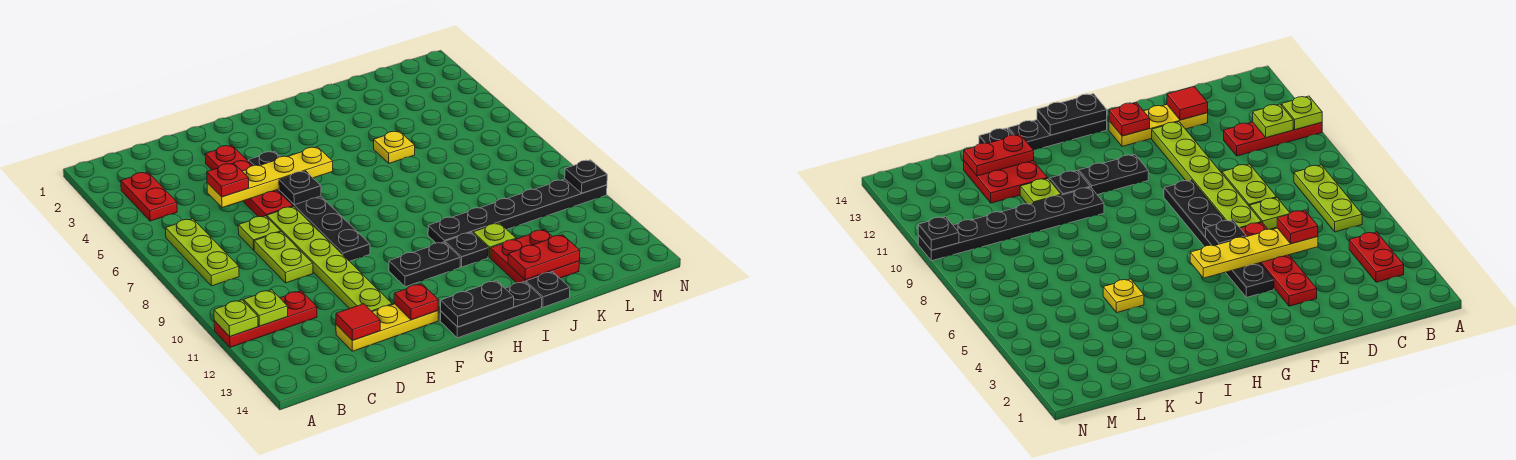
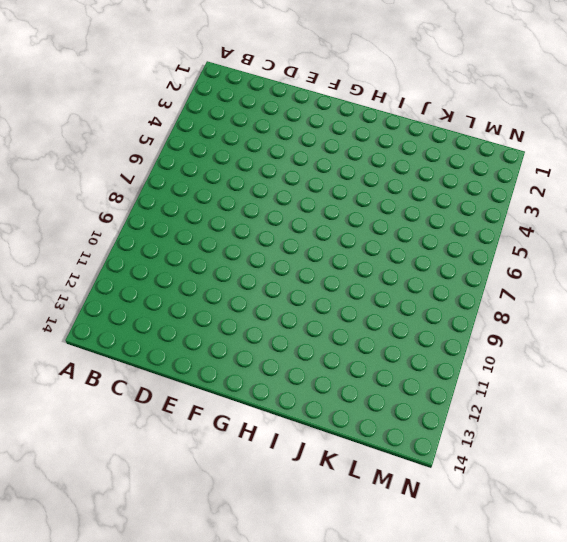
none -> red plate A11:C11 level 1
none -> red plate B3:B4 level 1
none -> lime plate B6:B8 level 1

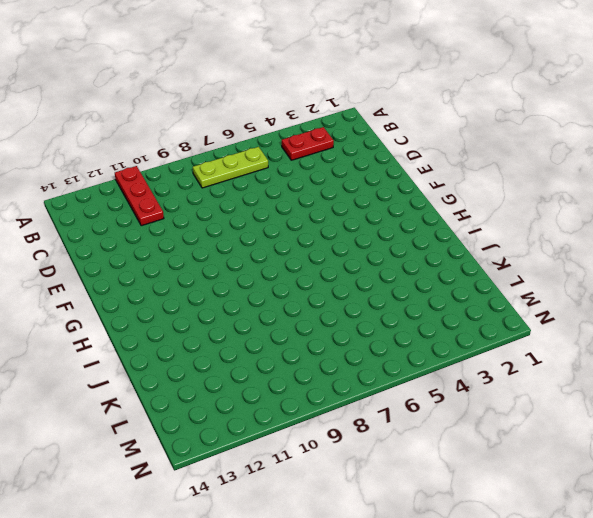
none -> lime plate D7 level 1
none -> lime plate D8:D9 level 1
none -> yellow plate D13:F13 level 1

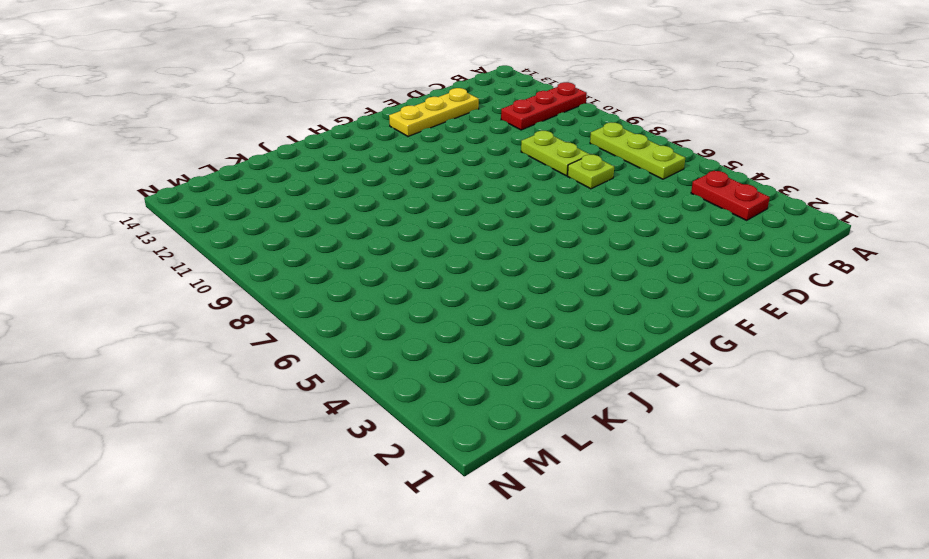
none -> red plate E3:E6 level 1
none -> lime plate E7:E12 level 1
none -> black plate F4:F9 level 1

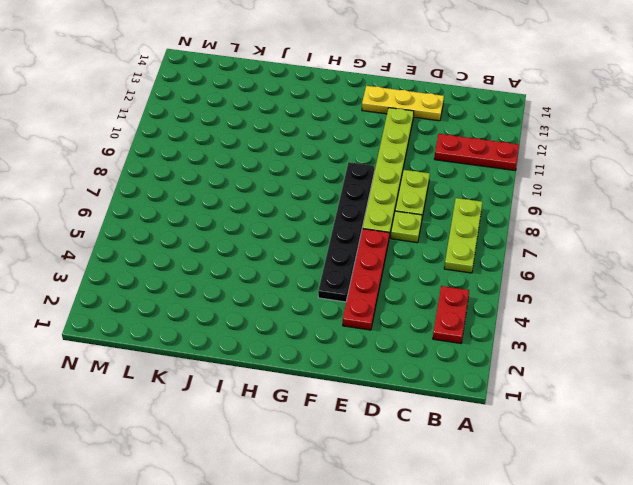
none -> black plate G11:H11 level 1
none -> black plate G14:I14 level 1
none -> black plate I10:N10 level 1

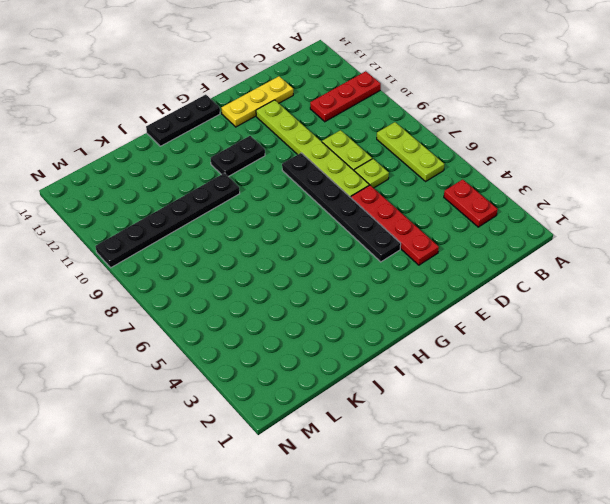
none -> black plate I11 level 1
none -> yellow plate J5 level 1
none -> lime plate J11 level 1

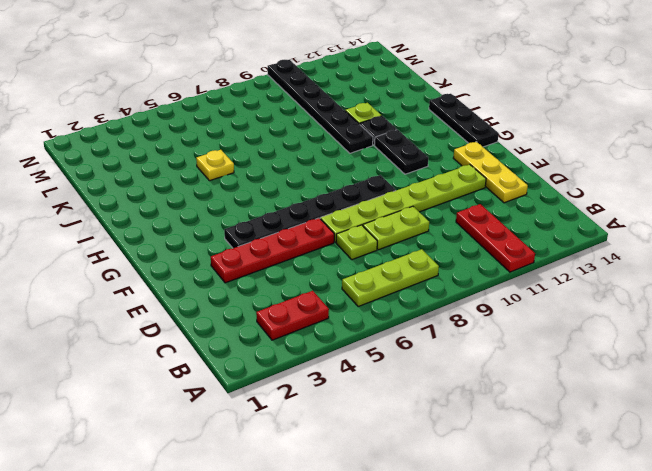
none -> red plate J12:K13 level 1
none -> black plate J14 level 1
none -> lime plate A11 level 2

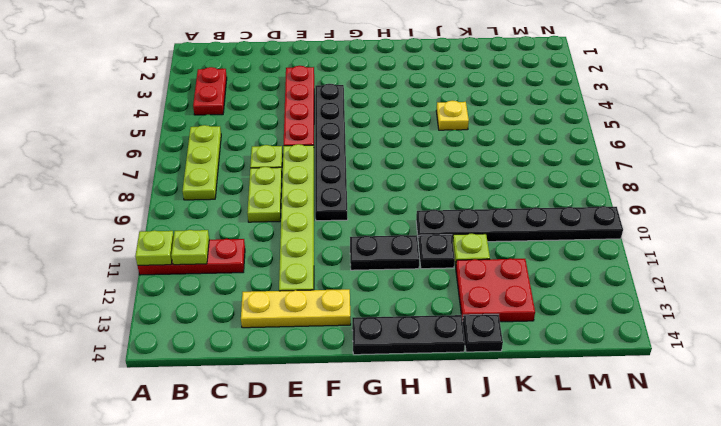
none -> yellow plate D5:G5 level 2
none -> red tile D13 level 2
none -> black plate F6 level 2

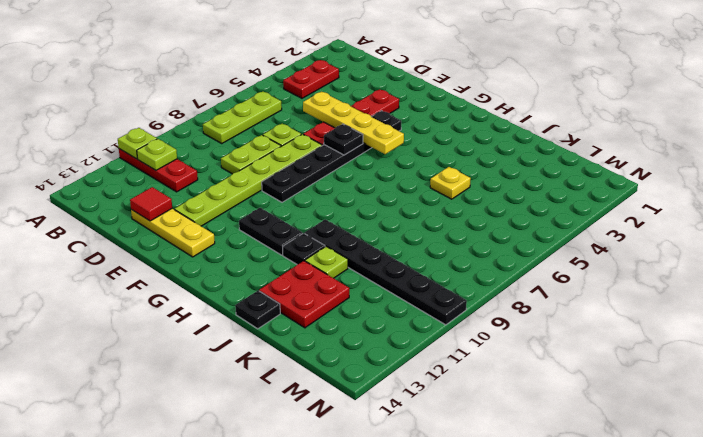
none -> black plate G14:I14 level 1
none -> red plate F13 level 2
none -> black plate G14:H14 level 2

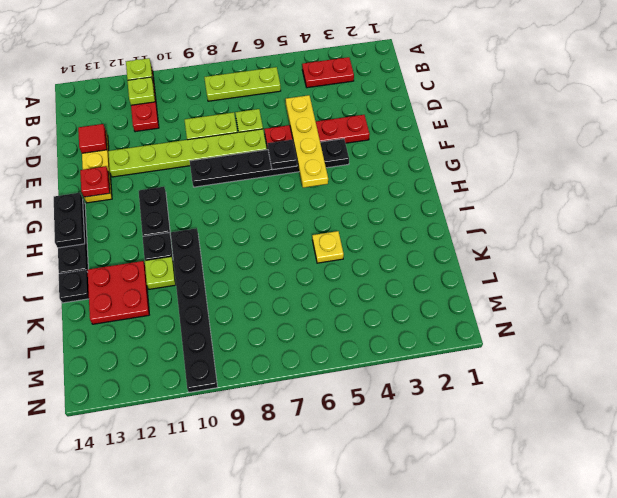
none -> red plate J13:K13 level 2
none -> black plate N10 level 2
none -> red plate D5 level 3

